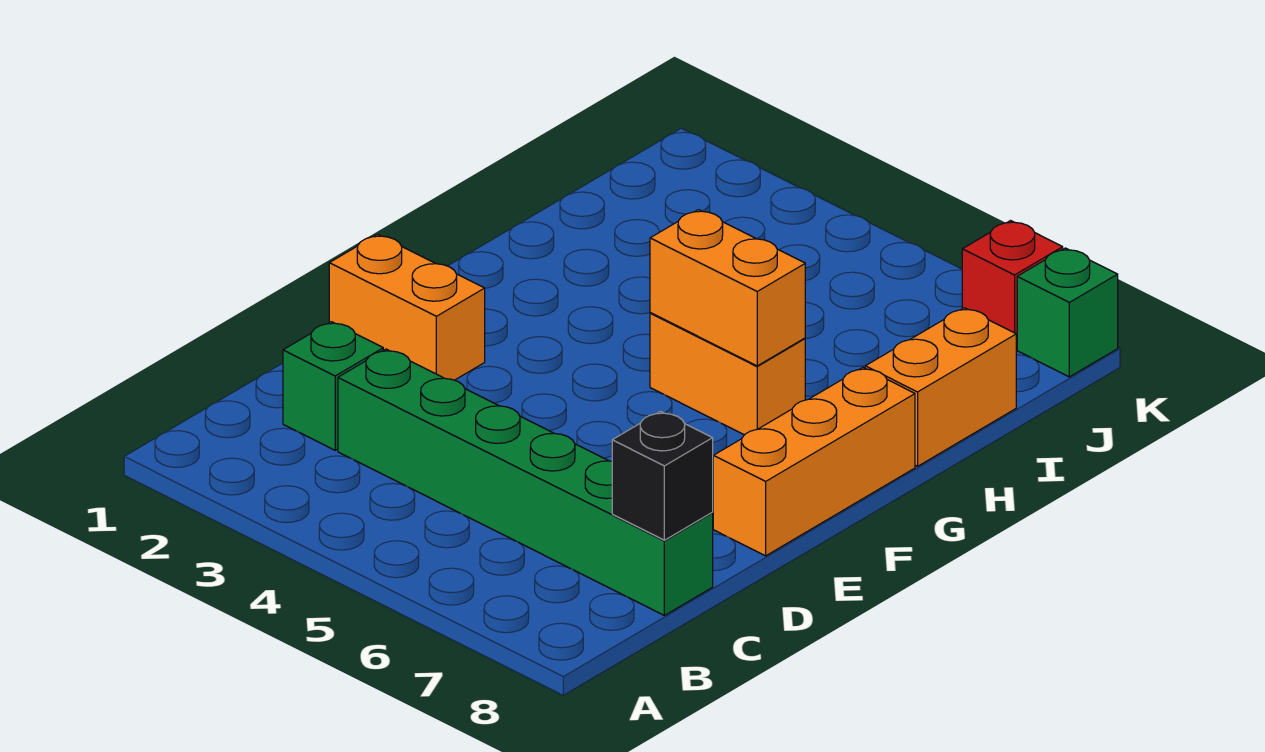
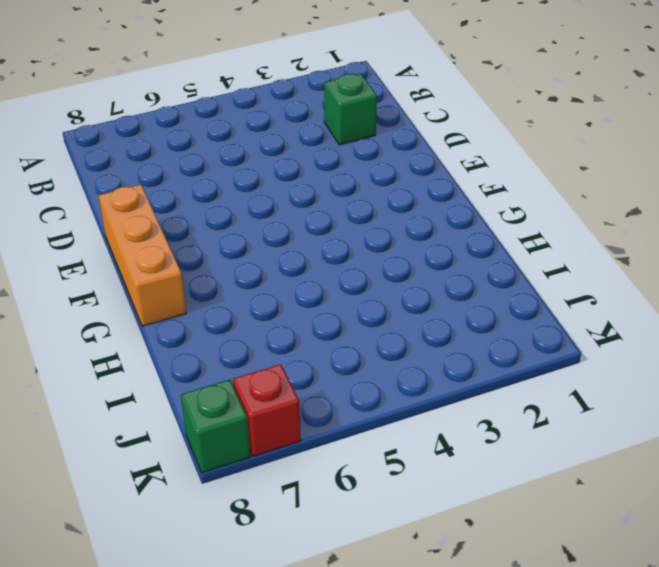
none -> green brick C3:C8 level 1
none -> orange brick E1:E2 level 1

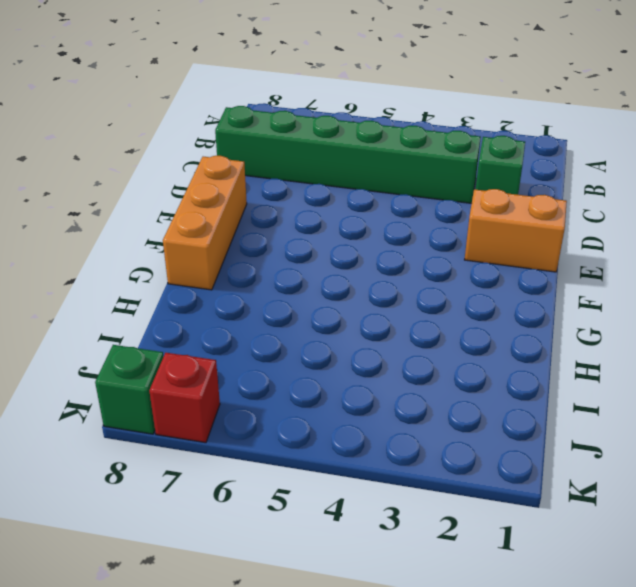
none -> orange brick G5:G6 level 1
none -> orange brick H8:I8 level 1

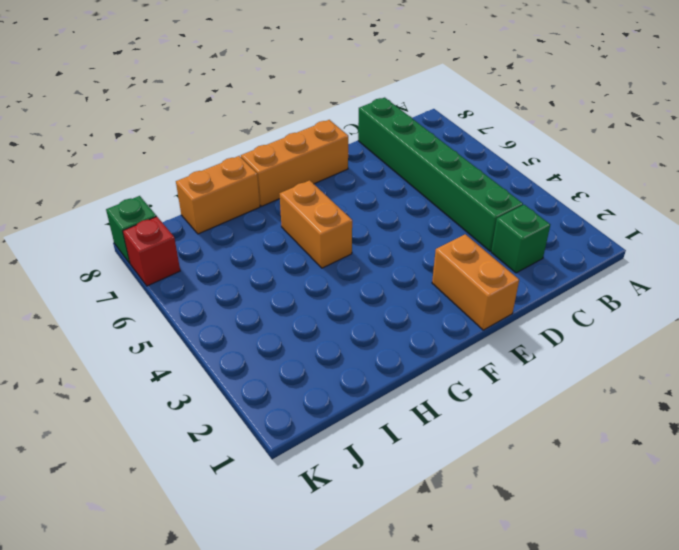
none -> black brick C8 level 2
none -> orange brick G5:G6 level 2

